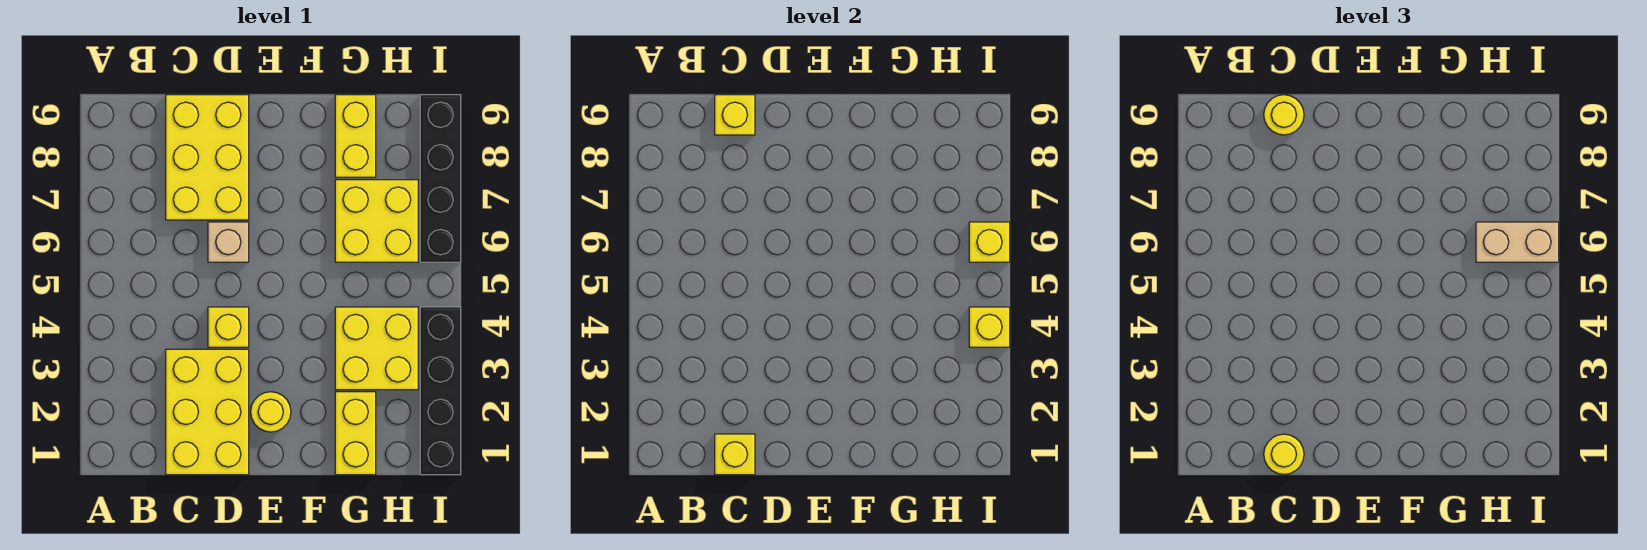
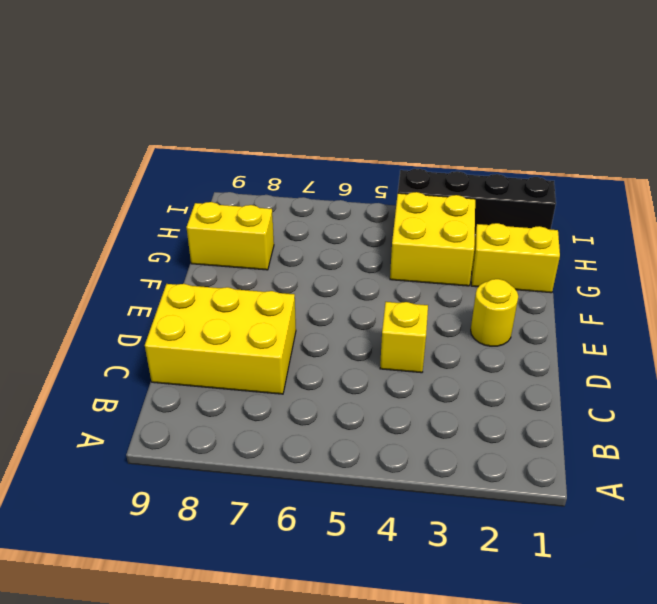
none -> yellow brick C1:D3 level 1
none -> tan brick D6 level 1
none -> yellow brick G6:H7 level 1

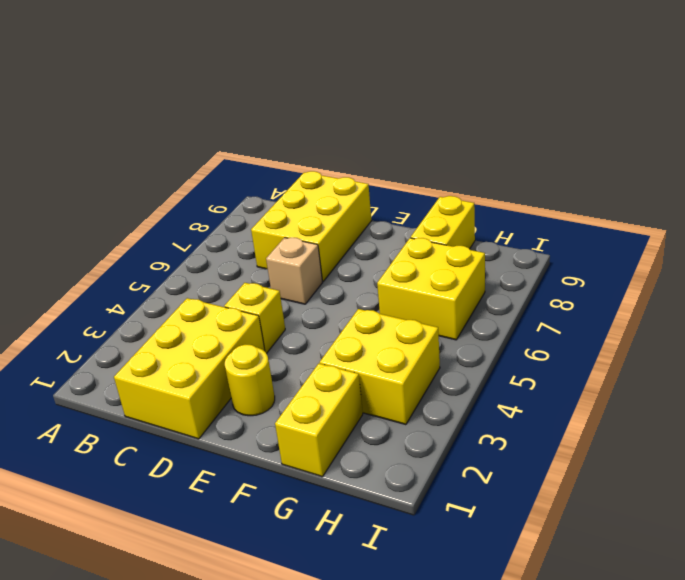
none -> black brick I1:I4 level 1
none -> black brick I6:I9 level 1
none -> yellow brick C1 level 2

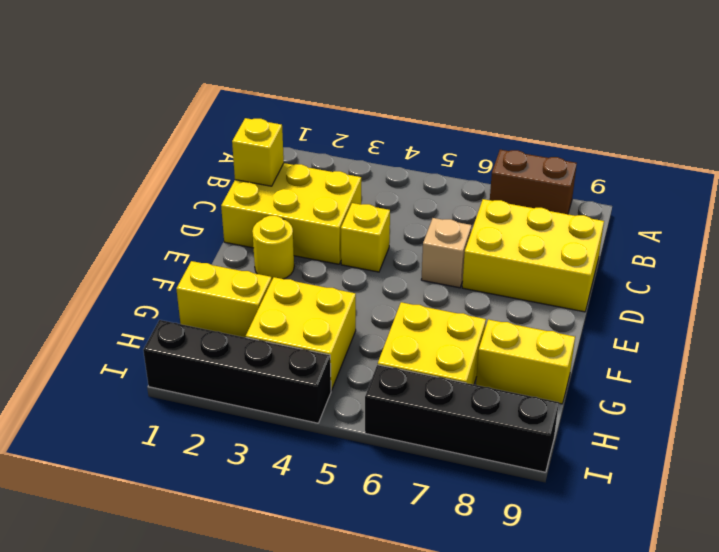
brown brick A7:A8 level 1 -> none
none -> yellow brick C9 level 2
none -> yellow brick I4 level 2
none -> yellow brick I6 level 2

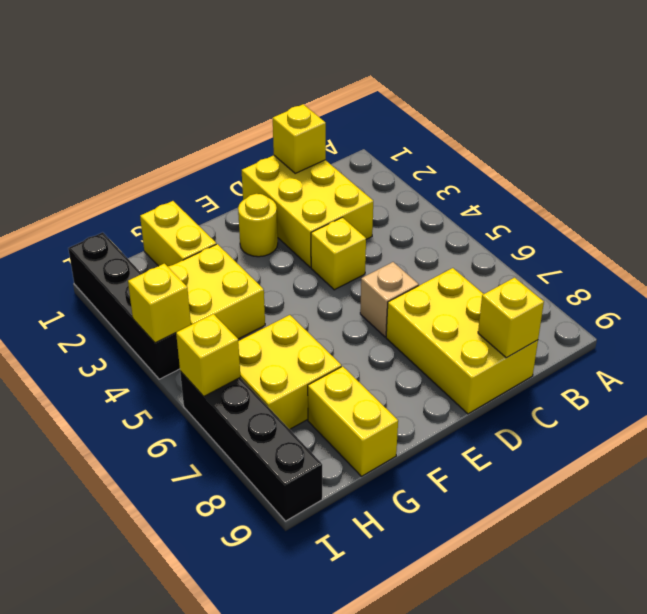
none -> yellow round brick C1 level 3
none -> yellow round brick C9 level 3
none -> tan brick H6:I6 level 3

